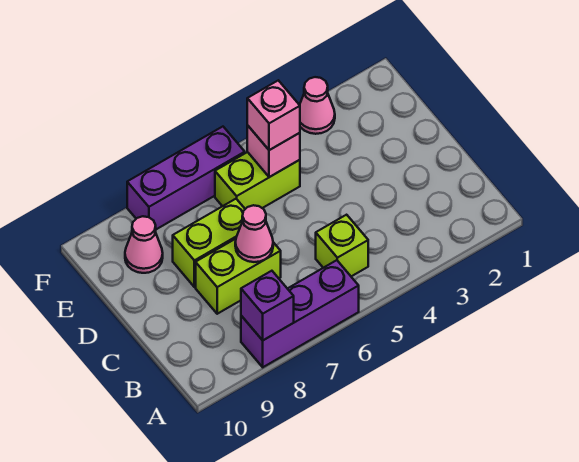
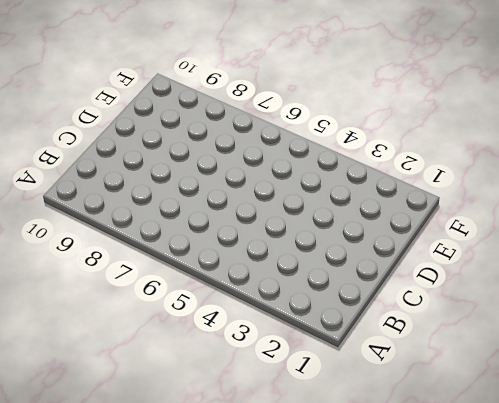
none -> purple brick A6:A8 level 1
none -> lime brick B5 level 1
none -> lime brick C7:C8 level 1

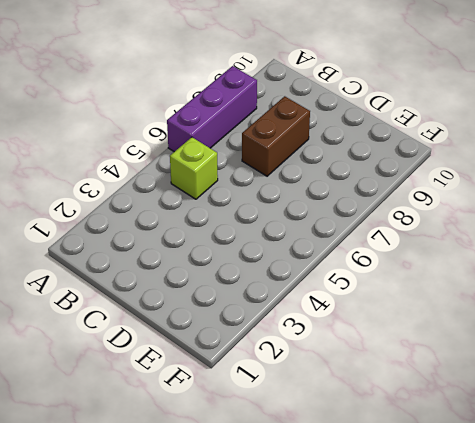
brown brick C7:C8 level 1 -> lime brick C7:C8 level 1
none -> lime brick D7:D8 level 1
none -> lime brick E5:E6 level 1
none -> pink cone E9 level 1

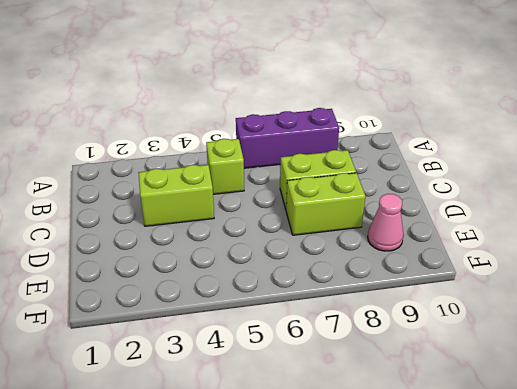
lime brick C3:C4 level 1 -> lime brick E5:E6 level 1
none -> pink cone F3 level 1
none -> purple brick F6:F8 level 1
none -> purple brick A8 level 2

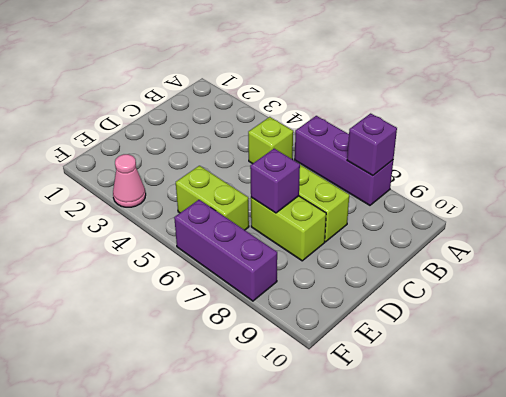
purple brick D7 level 2 -> none
none -> pink cone E9 level 1
none -> pink cone C7 level 2
none -> pink brick E5 level 2

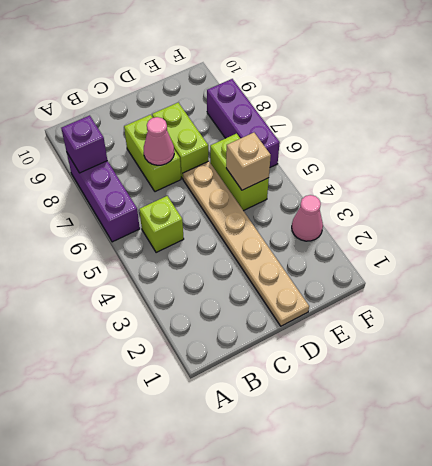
tan plate D1:D6 level 1 -> none
tan brick E5 level 2 -> pink brick E5 level 2
none -> pink cone E9 level 1
none -> pink brick E5 level 3

